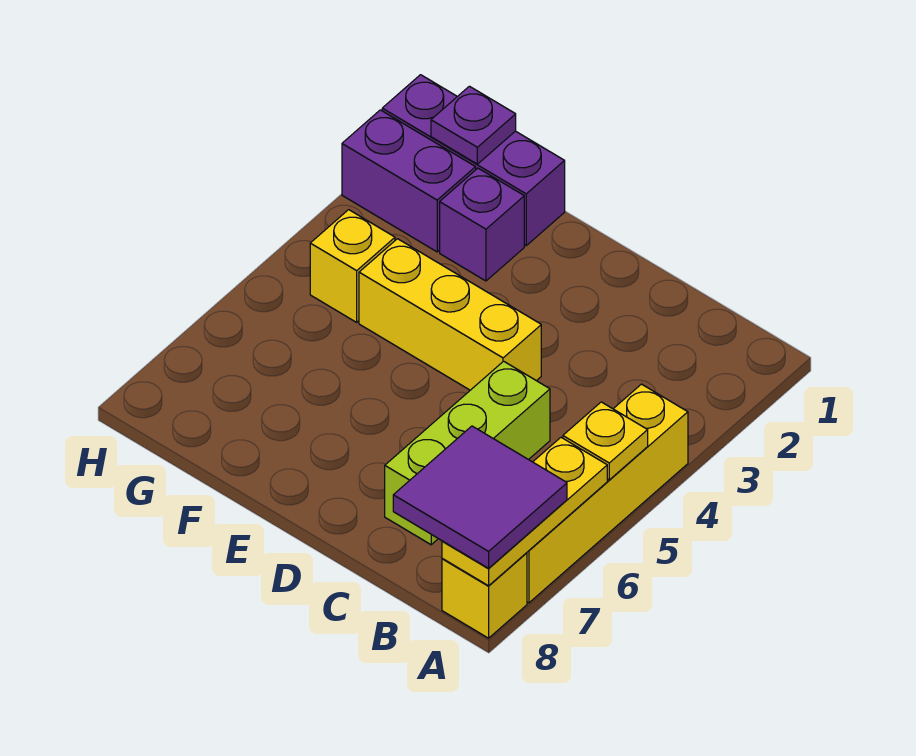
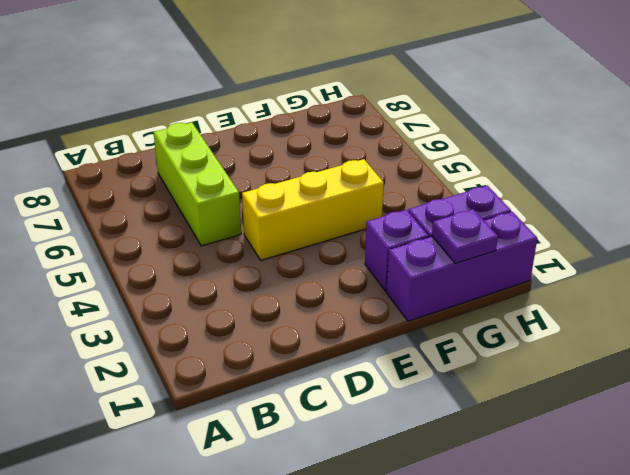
none -> yellow brick A4:A7 level 1
none -> yellow brick A8 level 1
none -> yellow brick G4 level 1

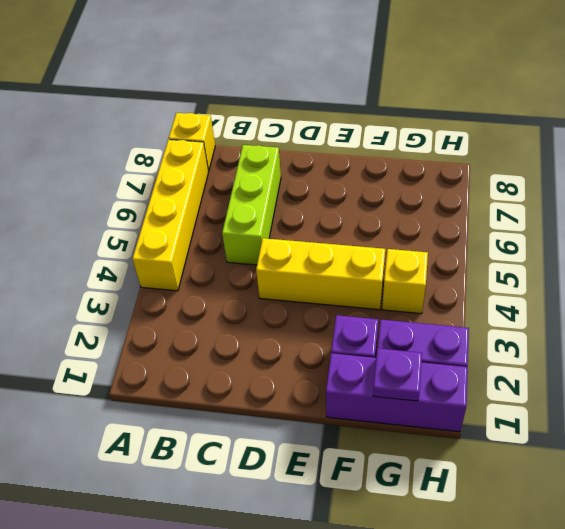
none -> yellow plate A5 level 2
none -> yellow plate A6:A8 level 2
none -> purple tile A7:B8 level 3

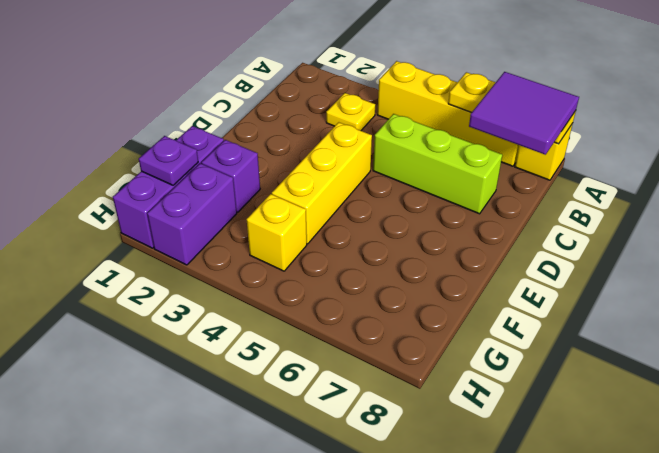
yellow plate B3 level 1 -> yellow plate A5 level 2

